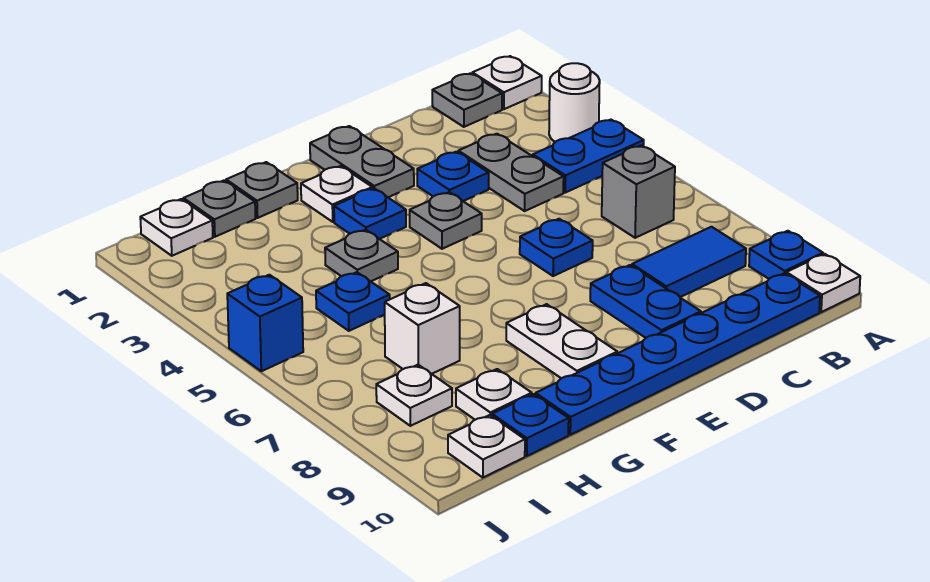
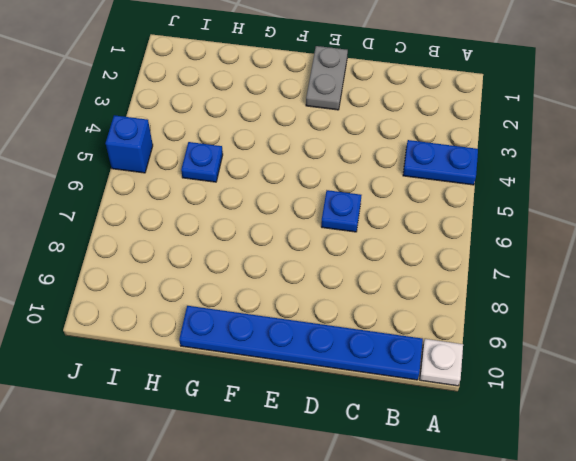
none -> white plate A1 level 1
none -> white round brick A3 level 1
none -> blue plate A9 level 1

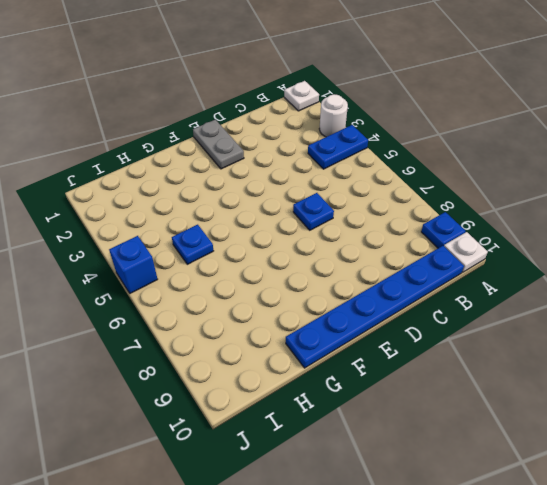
none -> grey plate B1 level 1
none -> grey brick B6 level 1
none -> blue tile B8:C8 level 1

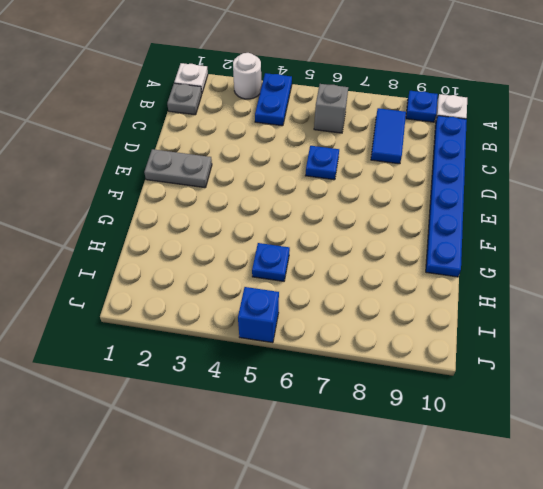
none -> grey plate C3:C4 level 1
none -> blue plate D3 level 1
none -> blue plate D8:D9 level 1

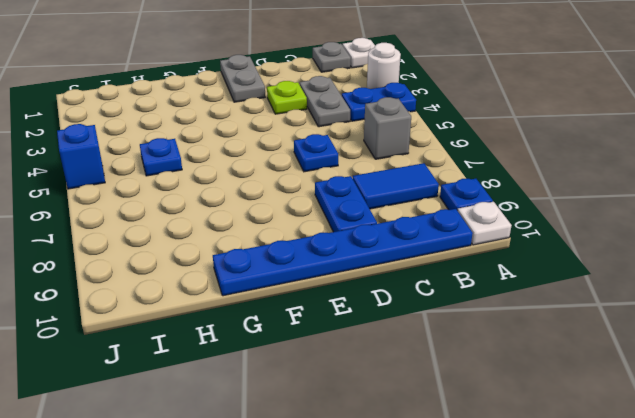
lime plate D3 level 1 -> blue plate D3 level 1
none -> grey plate E4 level 1
none -> white plate F2 level 1
none -> blue plate F3 level 1

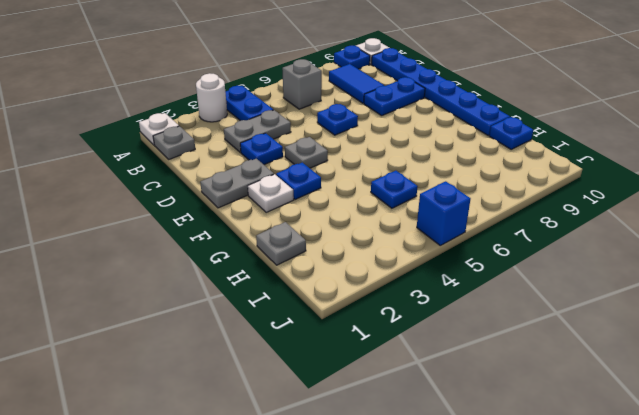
none -> white plate F8:F9 level 1
none -> grey plate G1 level 1
none -> grey plate G4 level 1

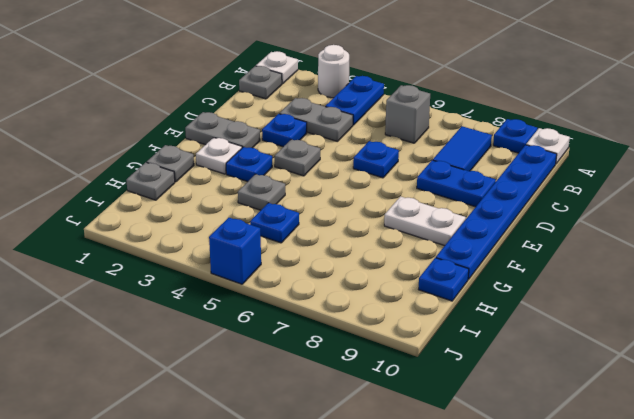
none -> white brick H7 level 1
none -> white plate H9 level 1
none -> white plate I1 level 1

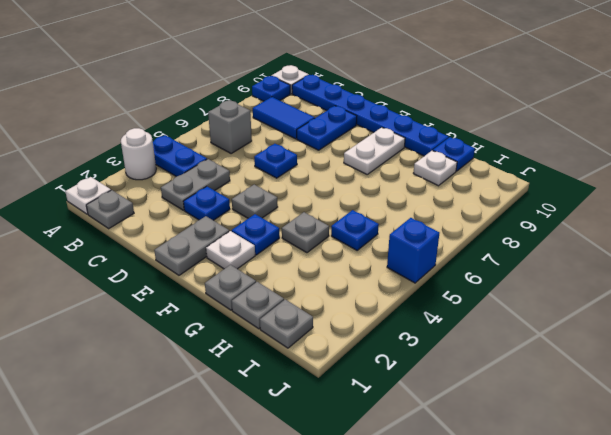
grey plate I1 level 1 -> white plate I1 level 1
none -> white brick H7 level 1
none -> white plate I8 level 1
none -> white plate I10 level 1

